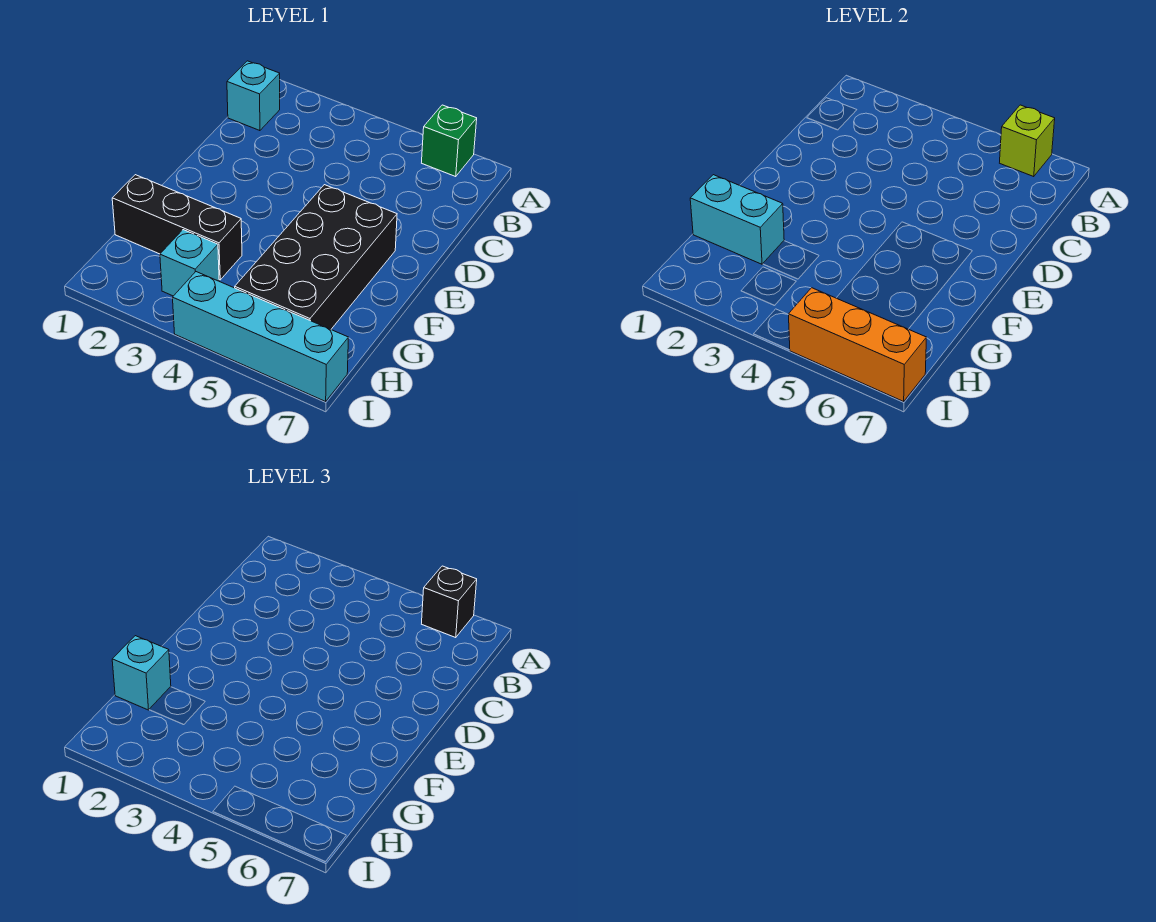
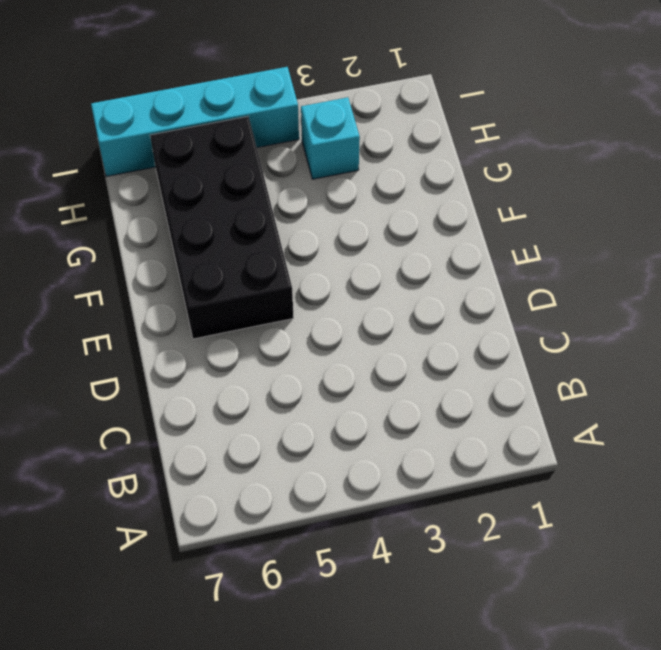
none -> green brick A6 level 1
none -> cyan brick B1 level 1

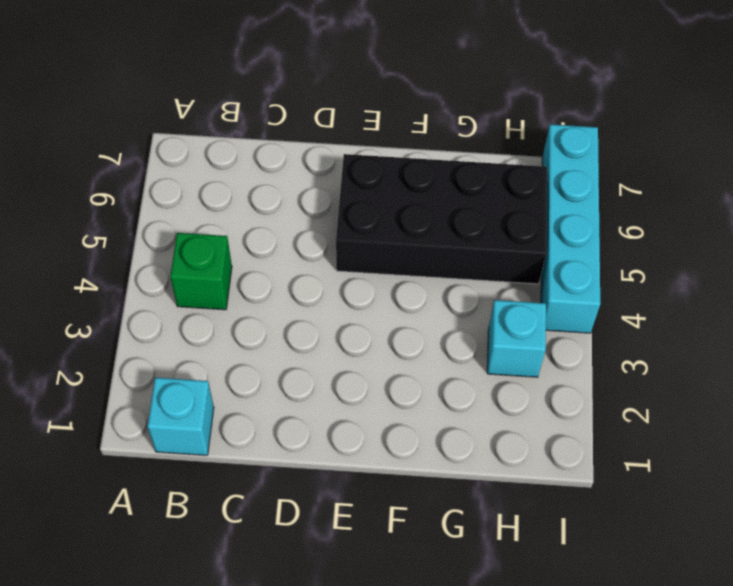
green brick B4 level 1 -> green brick A6 level 1
none -> black brick G1:G3 level 1
none -> lime brick A6 level 2

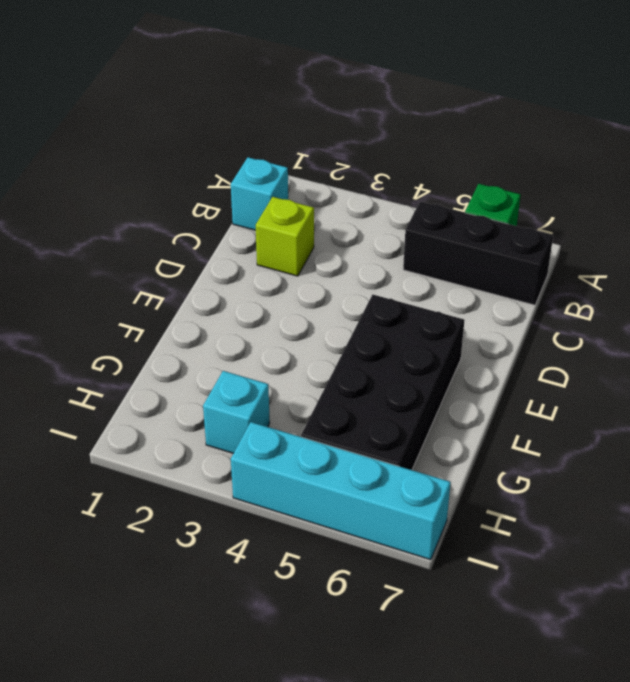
black brick B5:B7 level 1 -> black brick G1:G3 level 1
lime brick C2 level 1 -> lime brick A6 level 2
none -> cyan brick G1:G2 level 2
none -> orange brick I5:I7 level 2

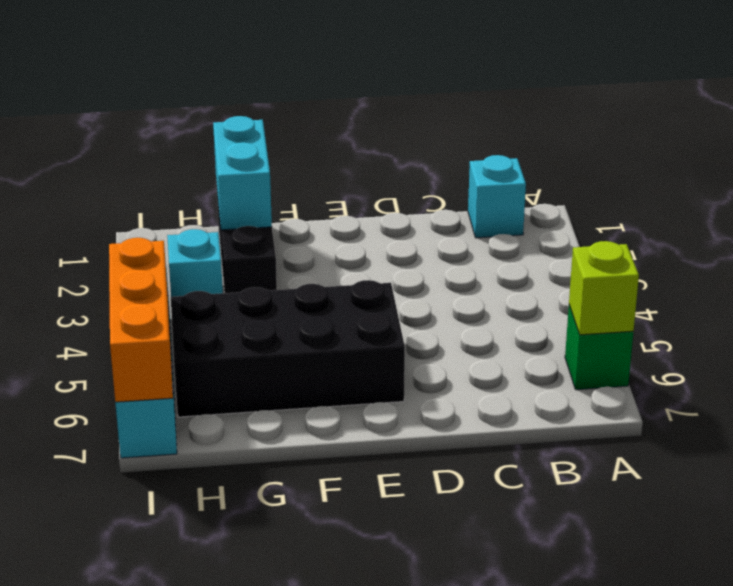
none -> black brick A6 level 3
none -> cyan brick G1 level 3

